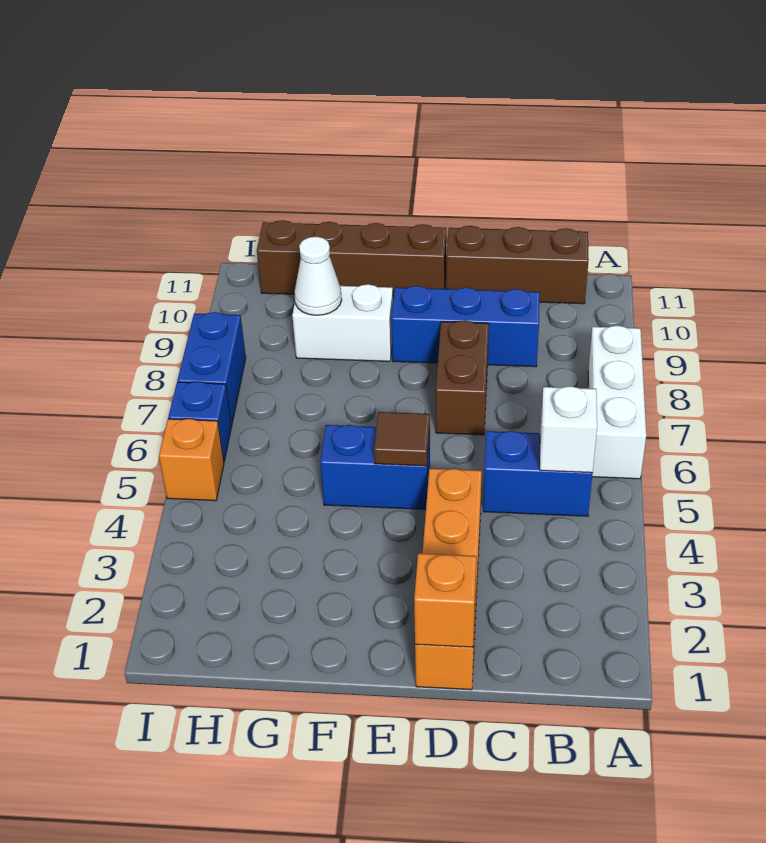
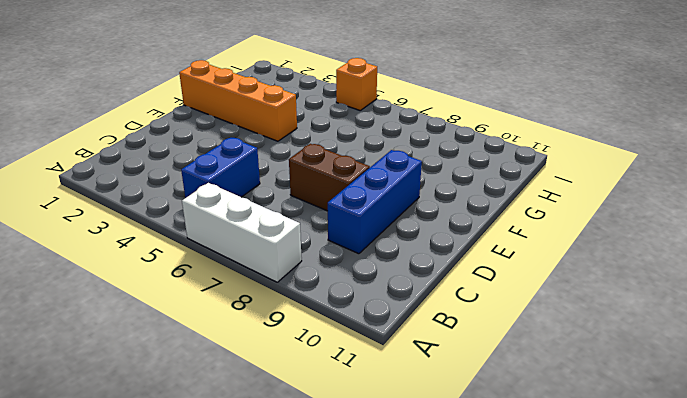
orange brick F1:F4 level 1 -> orange brick D1:D4 level 1
none -> brown brick B11:D11 level 1
none -> blue brick E5:F5 level 1
none -> brown brick E11:H11 level 1

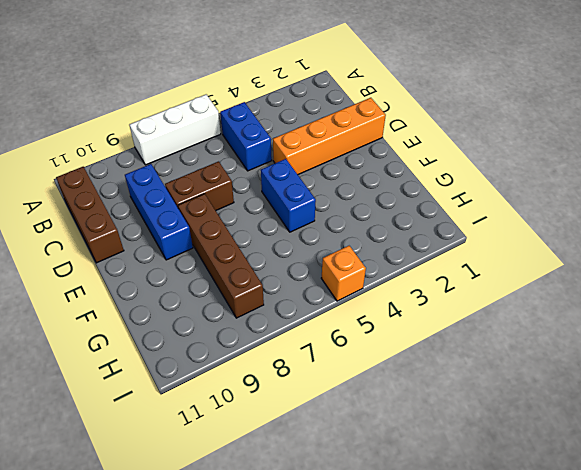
brown brick E8:H8 level 1 -> brown brick E11:H11 level 1
none -> white brick F9:G9 level 1
none -> blue brick I6 level 1
none -> blue brick I7:I8 level 1

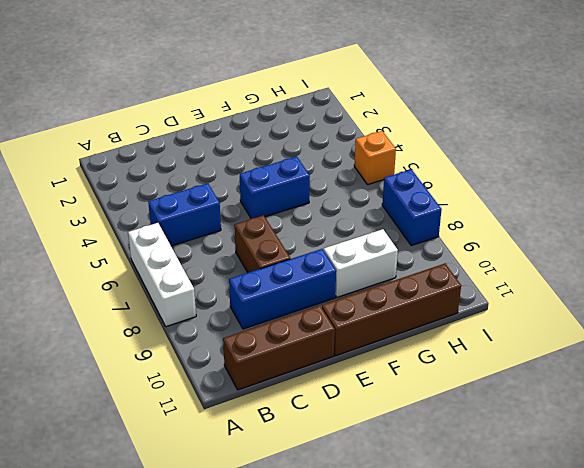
none -> orange brick D1:D4 level 1
none -> blue brick I6 level 1
none -> white brick B5 level 2

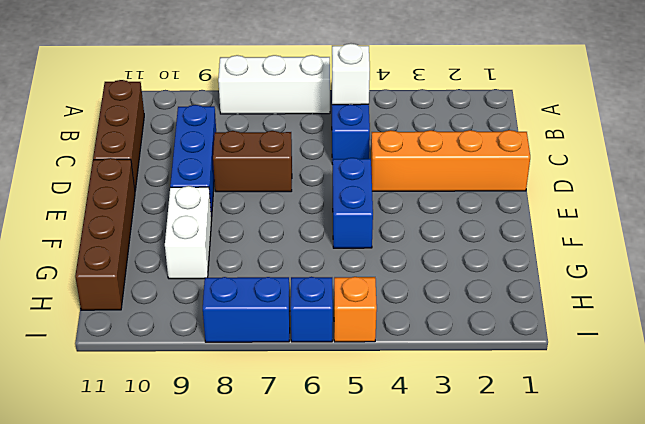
none -> orange brick D1 level 2
none -> brown tile E5 level 2
none -> white cone G9 level 2

